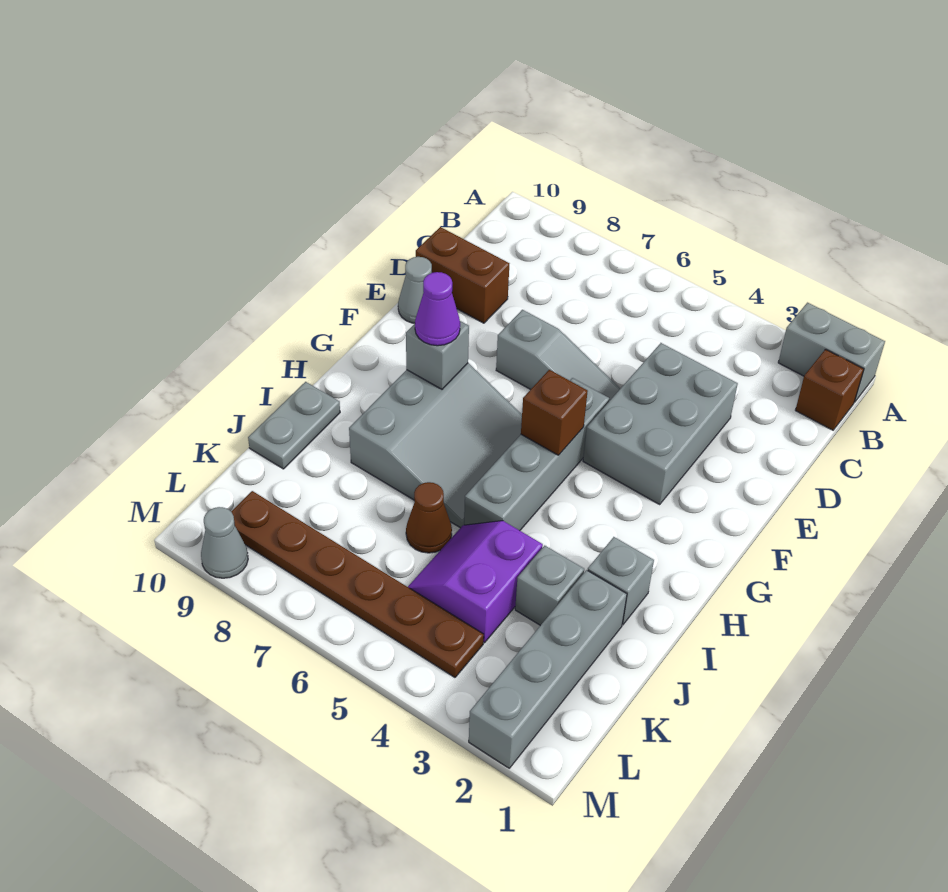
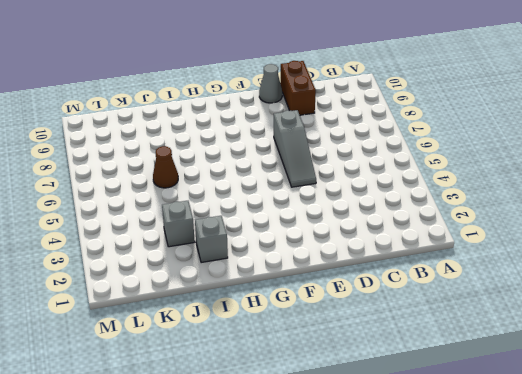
none -> grey brick A1:A2 level 1
none -> brown brick B1 level 1
none -> grey brick D3:F4 level 1

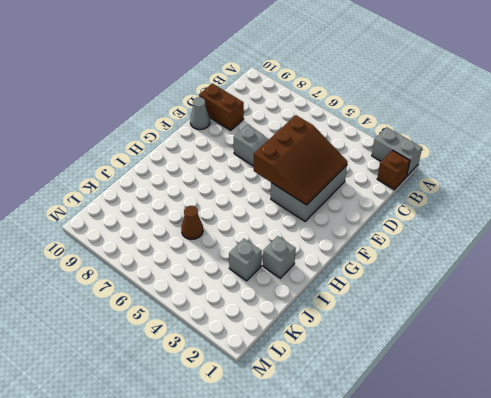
brown slope D3:F5 level 2 top 5 -> none
none -> grey brick F5:I5 level 1
none -> grey slope G6:I8 level 1 top 8
none -> grey plate I10:J10 level 1

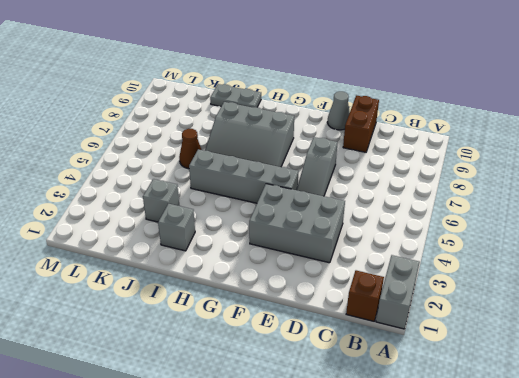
none -> grey brick J2:M2 level 1
none -> purple slope J4:K5 level 1 top 4
none -> brown plate L4:L9 level 1

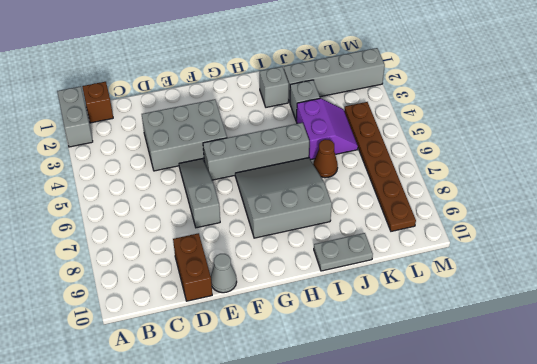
purple slope J4:K5 level 1 top J -> purple slope J4:K5 level 1 top 4
none -> grey cone M9 level 1
none -> brown brick G5 level 2
none -> grey brick G8 level 2

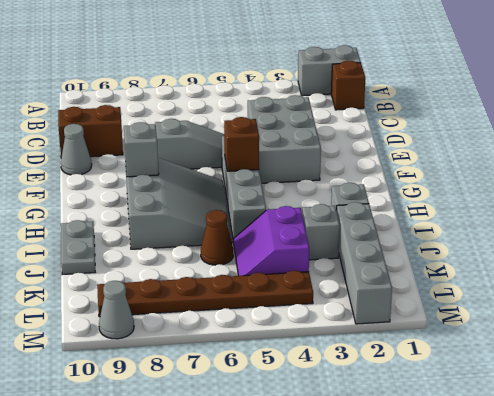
none -> purple cone G8 level 3

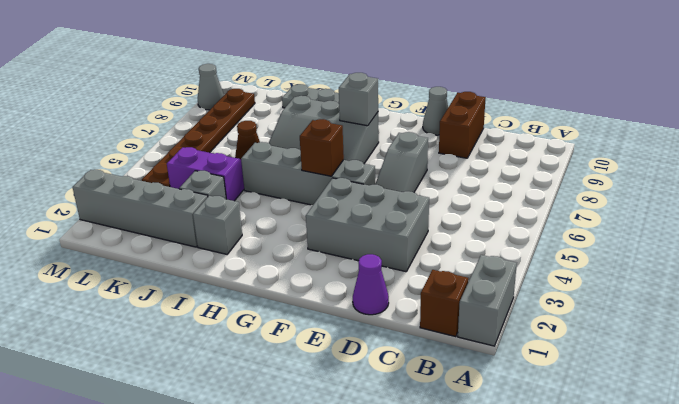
purple cone D1 level 1 -> purple cone G8 level 3

